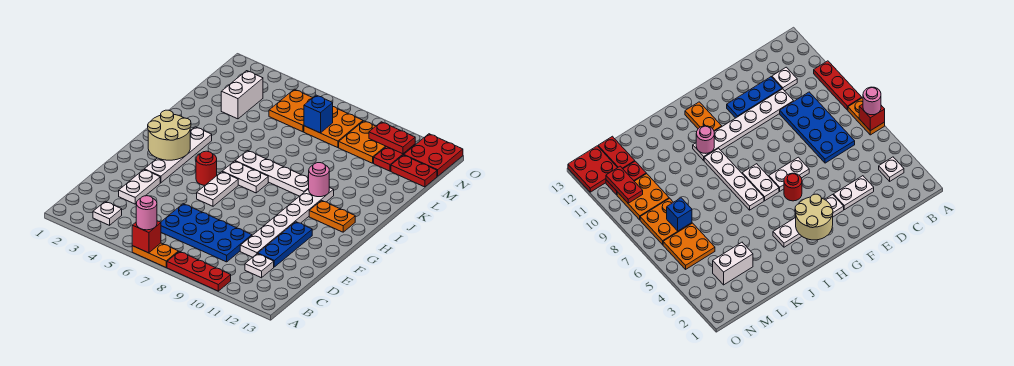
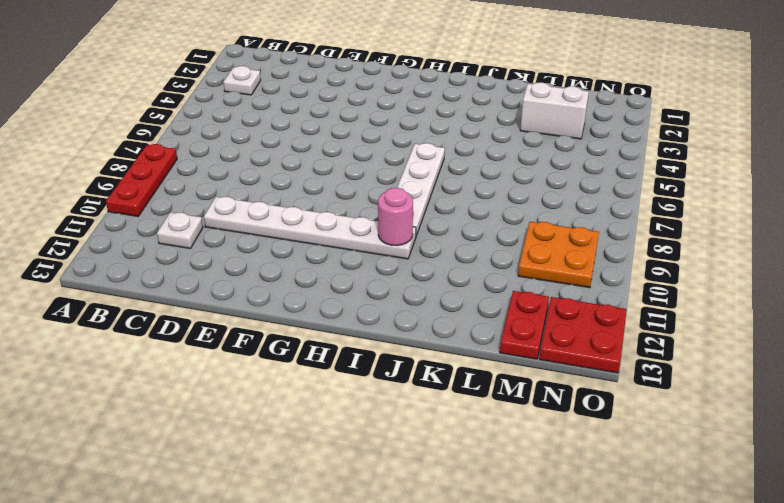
none -> orange plate A6:A7 level 1
none -> blue plate C6:D9 level 1
none -> white plate D3:E3 level 1

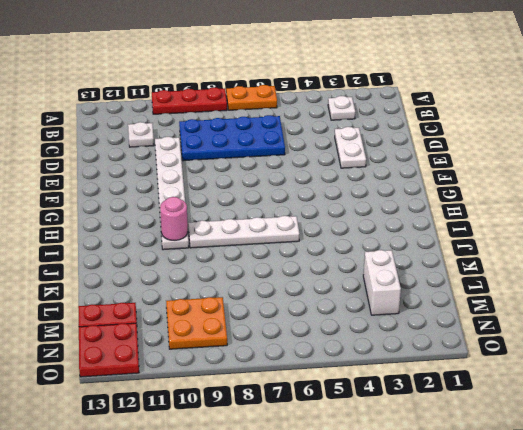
none -> blue plate D11:F11 level 1
none -> white plate F3:I3 level 1
none -> white plate F6:G6 level 1

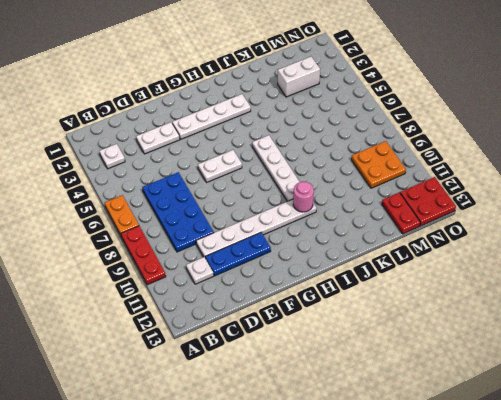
none -> red round brick G5 level 1
none -> white plate H6:H7 level 1
none -> orange plate H11:H12 level 1

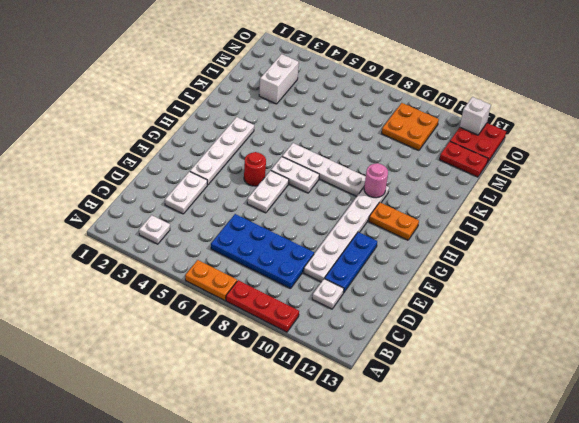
white brick O12 level 2 -> none
none -> orange plate M5:N6 level 1
none -> orange plate M7:N8 level 1
none -> red plate M11:N11 level 1

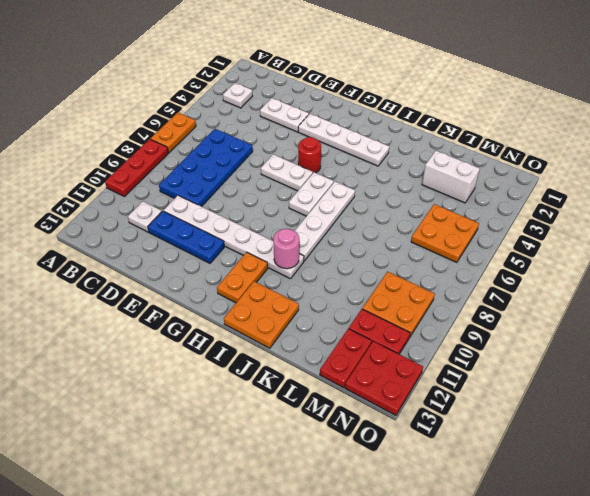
orange plate I12:J13 level 1 -> orange plate M7:N8 level 1
none -> red brick A6 level 2
none -> tan round brick G2:H3 level 2
none -> blue brick M7 level 2

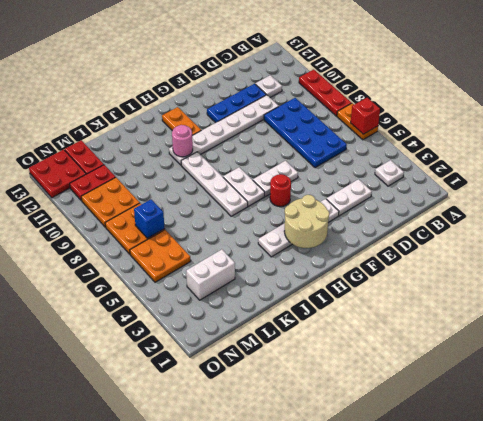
none -> red plate N10:N11 level 2
none -> pink round brick A6 level 3

